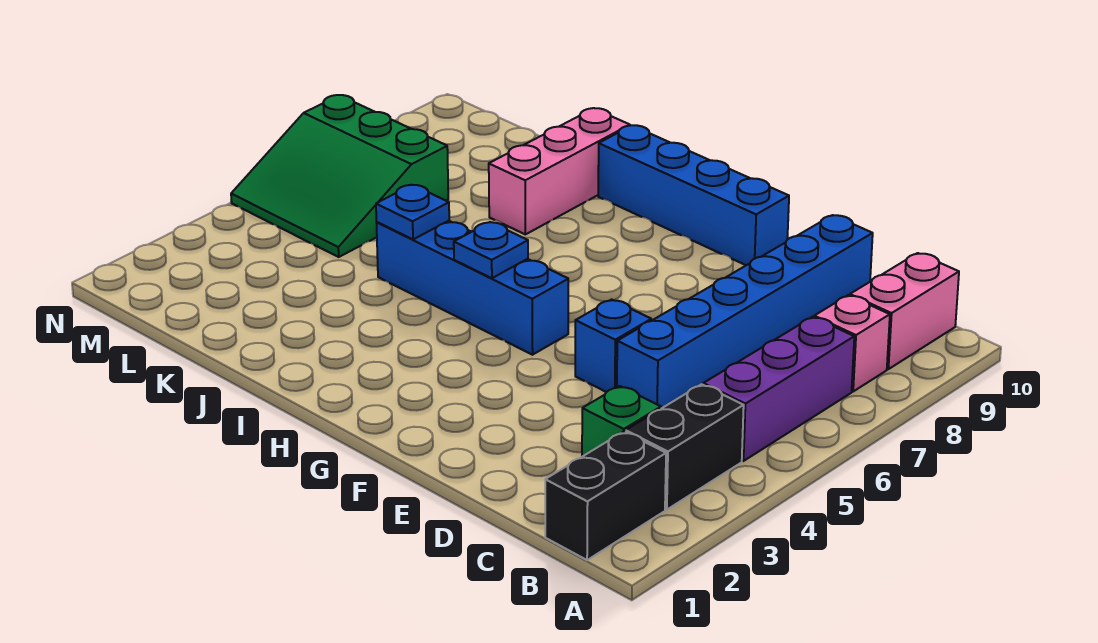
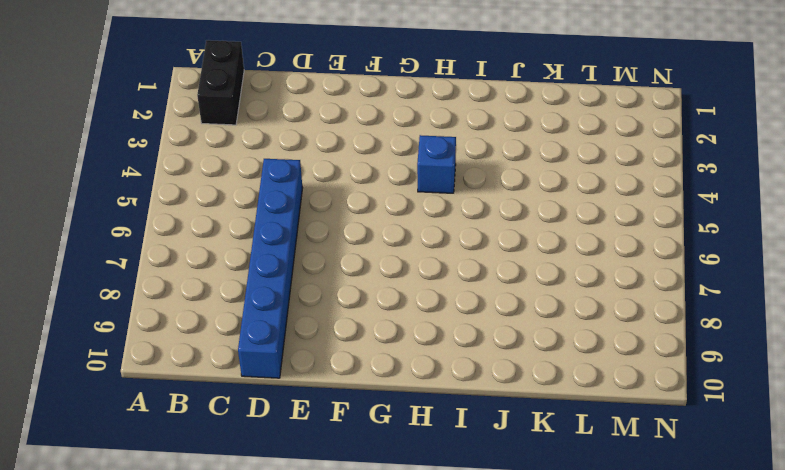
blue brick H4 level 1 -> blue brick E5 level 1
none -> black brick B3:B4 level 1
none -> purple brick B5:B7 level 1
none -> pink brick B8 level 1

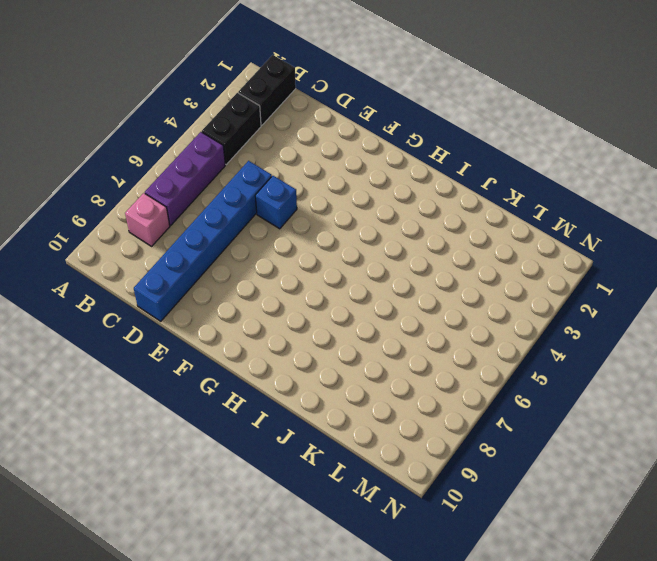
none -> pink brick B9:B10 level 1
none -> green brick C3 level 1
none -> blue brick F10:I10 level 1

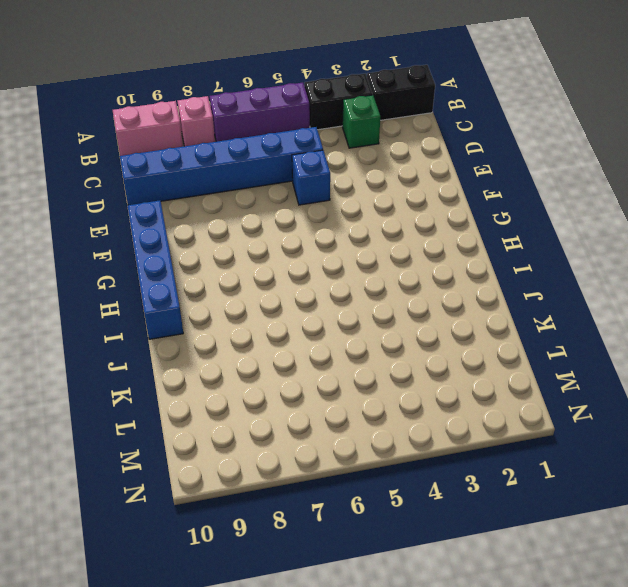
none -> blue brick G5:J5 level 1
none -> pink brick J8:J10 level 1
none -> green slope L5:N7 level 1 top 7

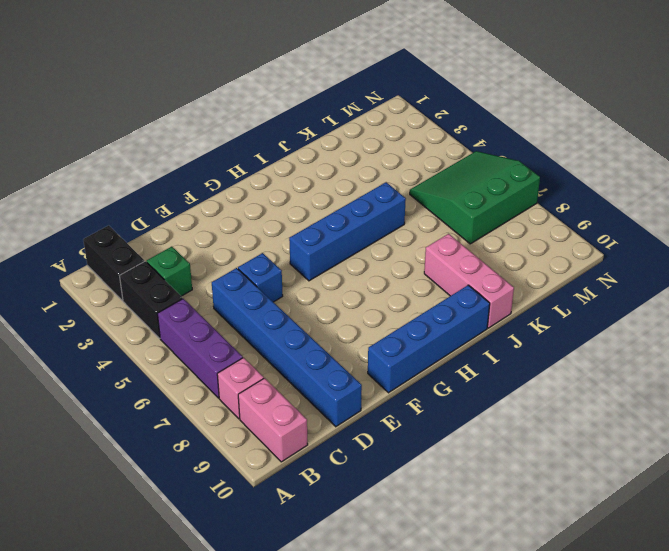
none -> blue plate H5 level 2
none -> blue plate J5 level 2

